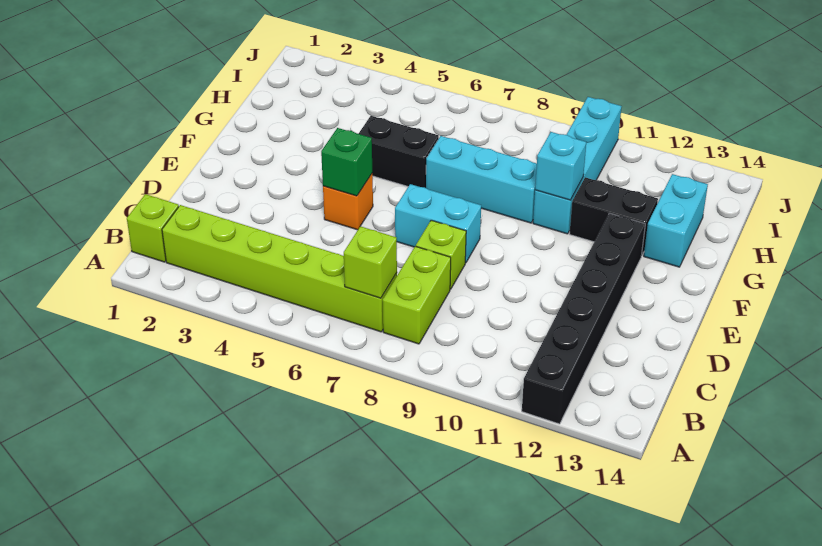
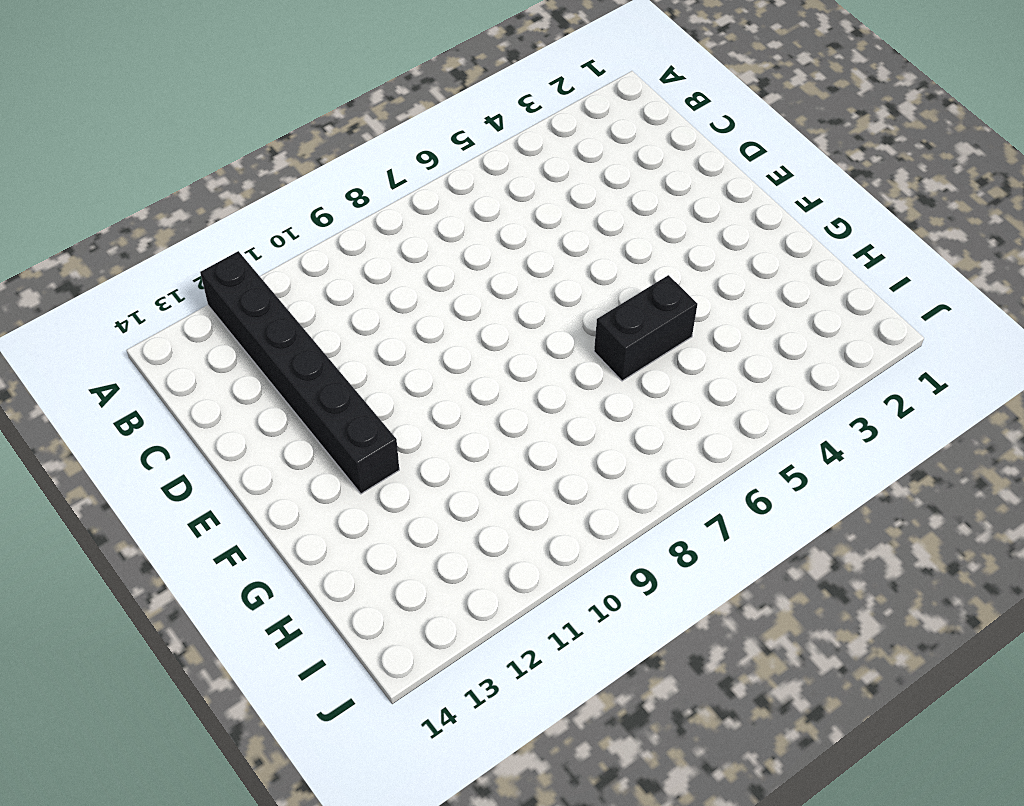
none -> lime brick B1 level 1
none -> lime brick B2:B7 level 1
none -> lime brick B8:C8 level 1

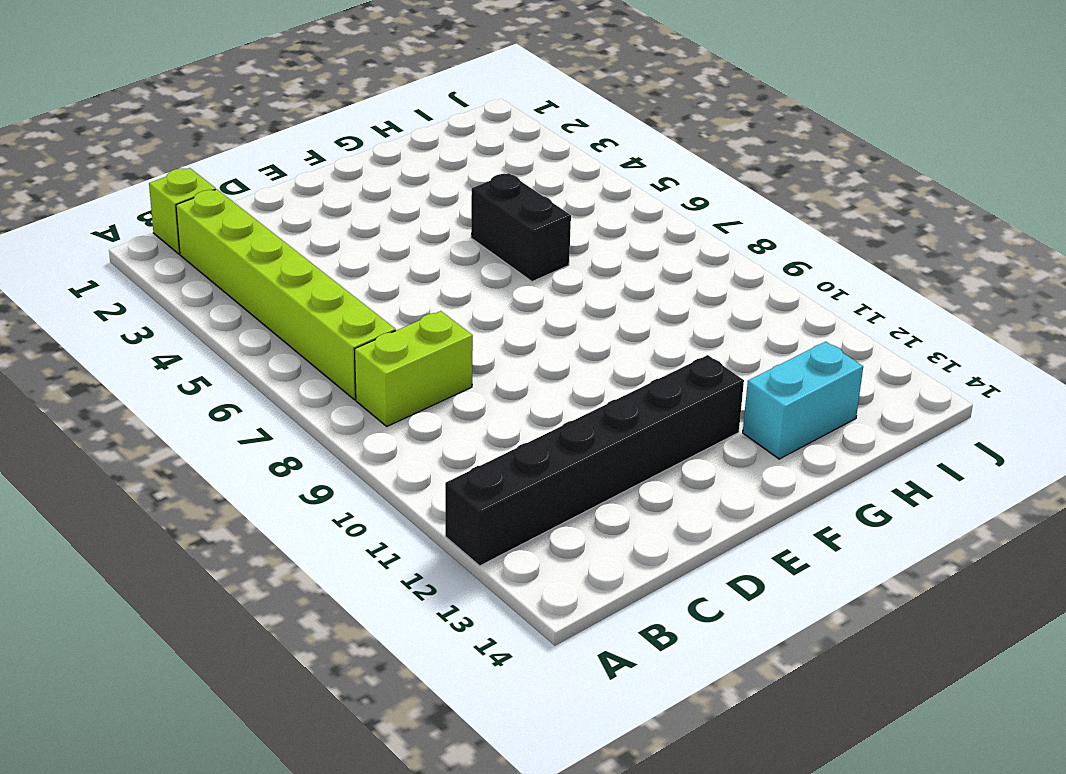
none -> lime brick D8 level 1
none -> orange brick E5 level 1
none -> cyan brick E7:E8 level 1

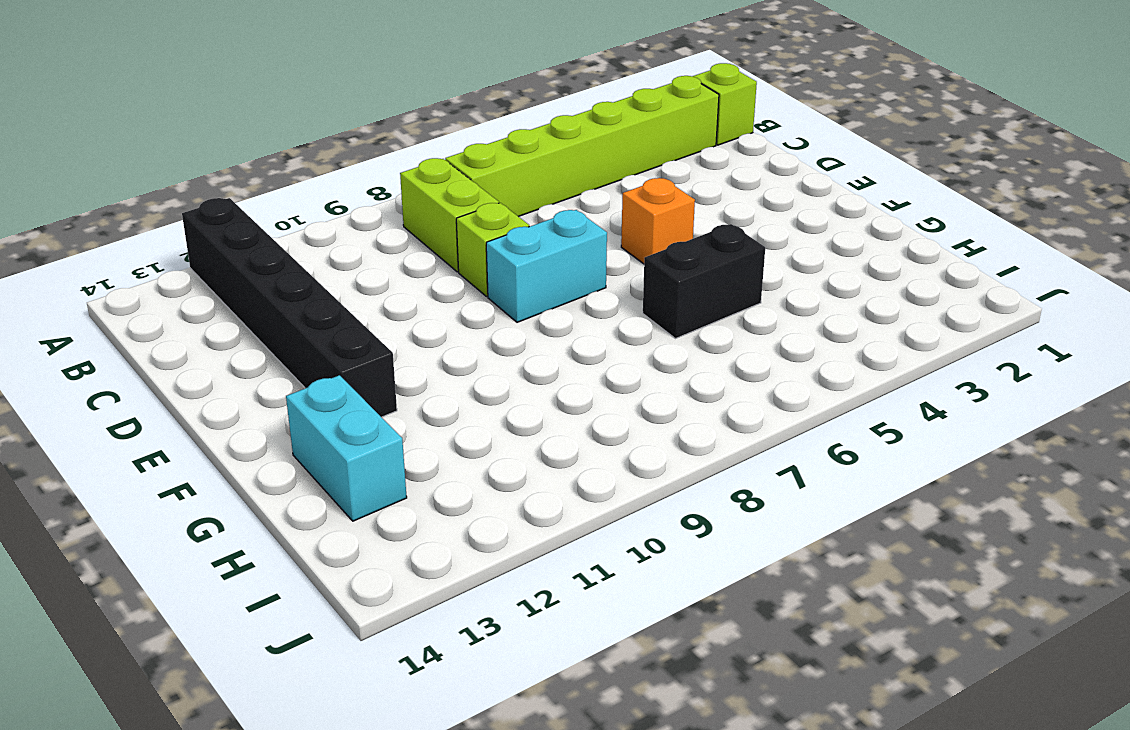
none -> cyan brick G7:G9 level 1
none -> cyan brick G10:J10 level 1
none -> black brick G11:G12 level 1

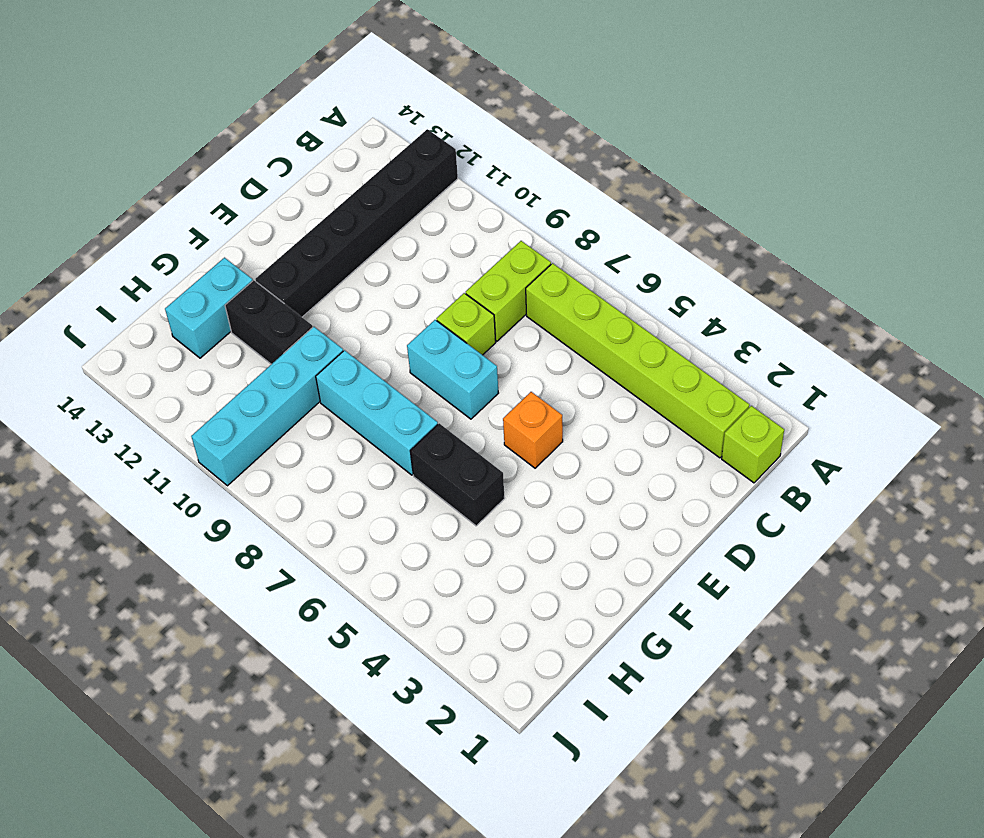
none -> lime brick B7 level 2
none -> green brick E5 level 2
none -> cyan brick G10 level 2

